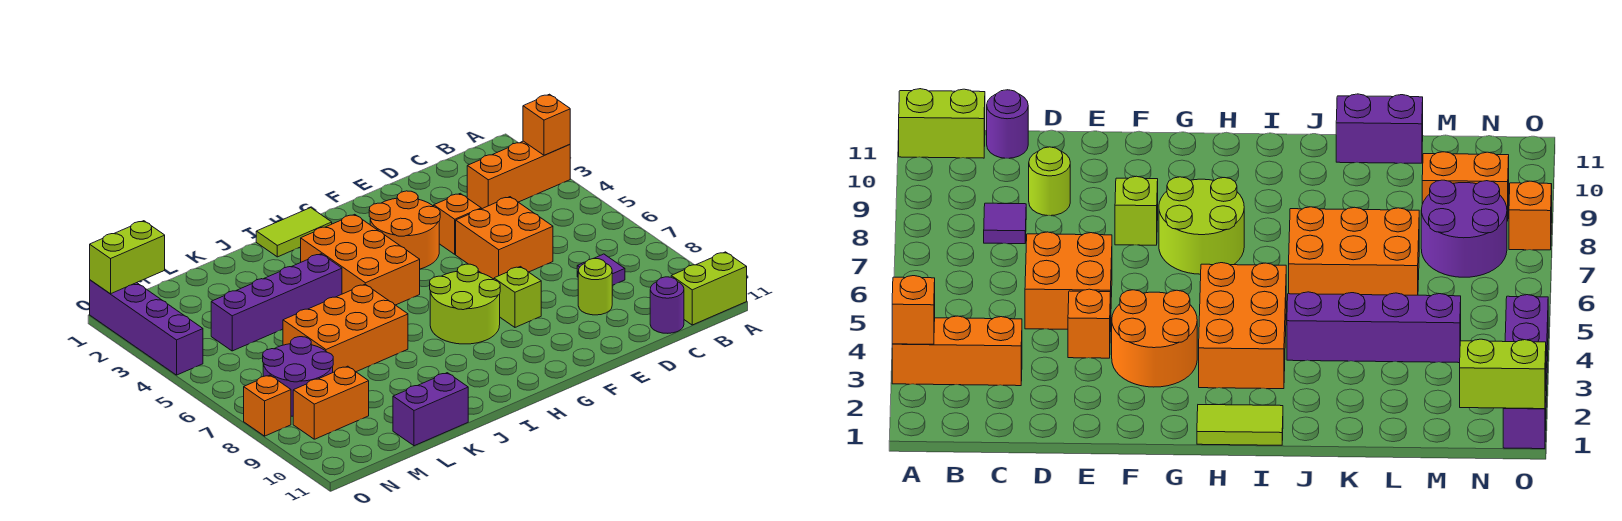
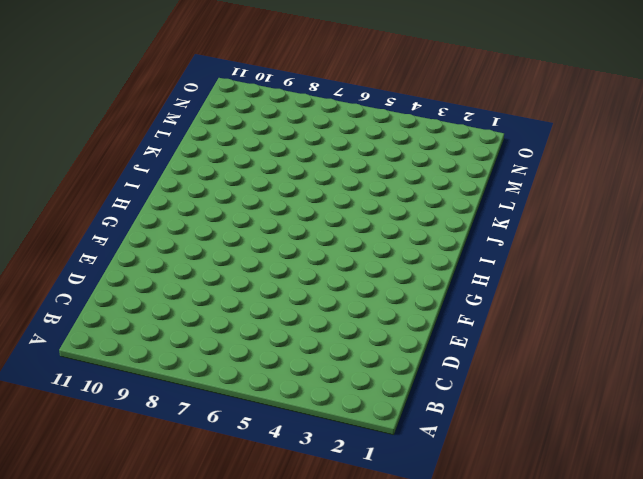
none -> orange brick A3:C3 level 1
none -> lime brick A11:B11 level 1
none -> purple tile C8 level 1

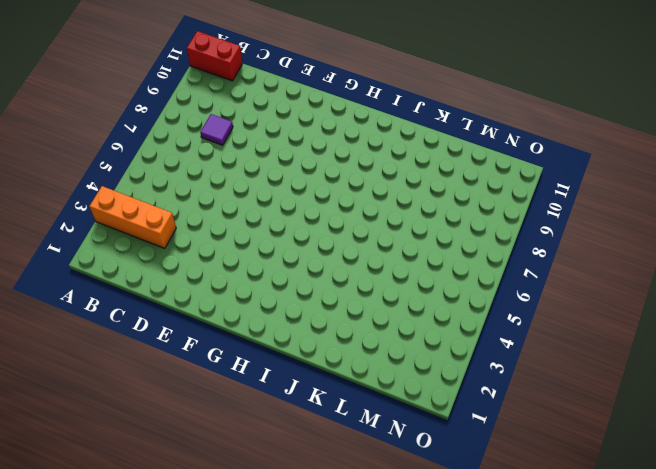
red brick A11:B11 level 1 -> lime brick A11:B11 level 1
none -> purple round brick C11 level 1
none -> orange brick D5:E6 level 1
none -> lime round brick D9 level 1

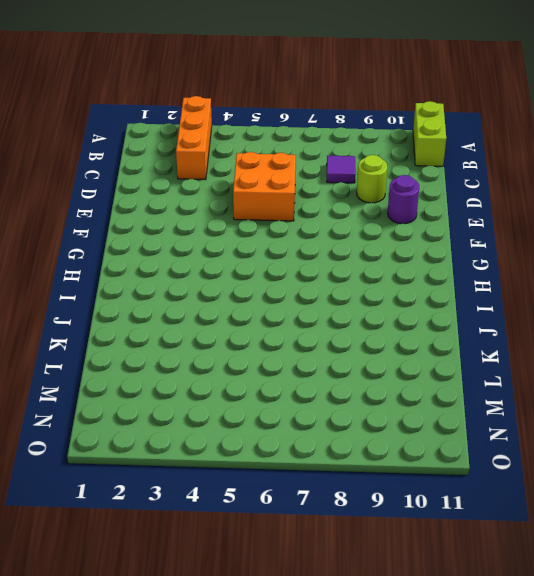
purple round brick E10 level 1 -> purple round brick C11 level 1
none -> orange brick E4 level 1
none -> orange round brick F3:G4 level 1
none -> lime brick F8 level 1

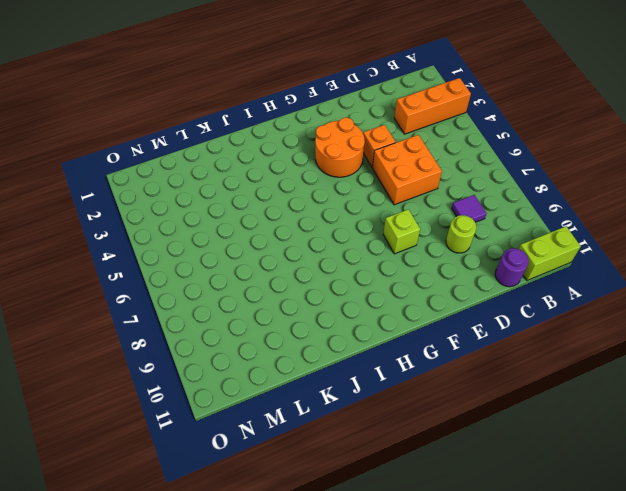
none -> lime round brick G7:H8 level 1
none -> lime tile H1:I1 level 1
none -> orange brick H3:I5 level 1

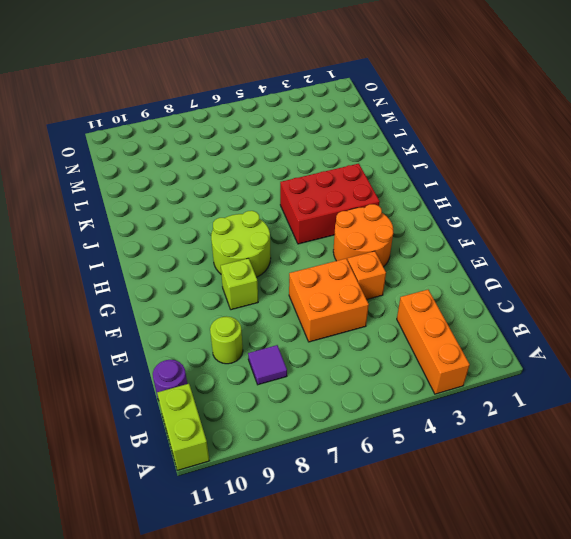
red brick H3:I5 level 1 -> orange brick H3:I5 level 1
none -> lime tile H1:I1 level 1
none -> purple brick J4:M4 level 1
none -> orange brick J6:L7 level 1

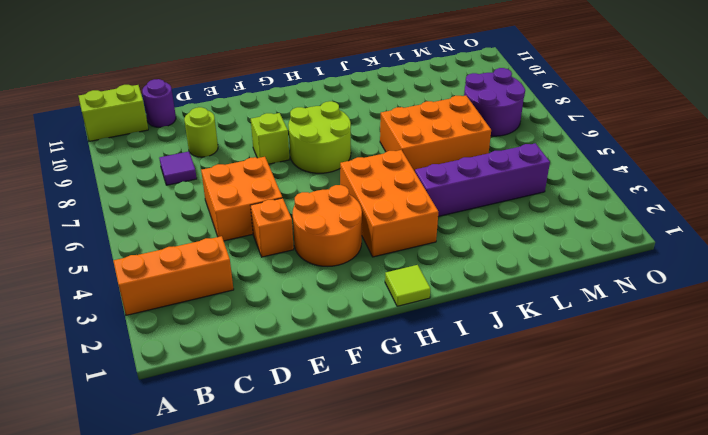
lime tile H1 level 1 -> lime tile H1:I1 level 1
none -> purple brick K11:L11 level 1
none -> orange brick M9:N9 level 1
none -> purple brick O1:O4 level 1

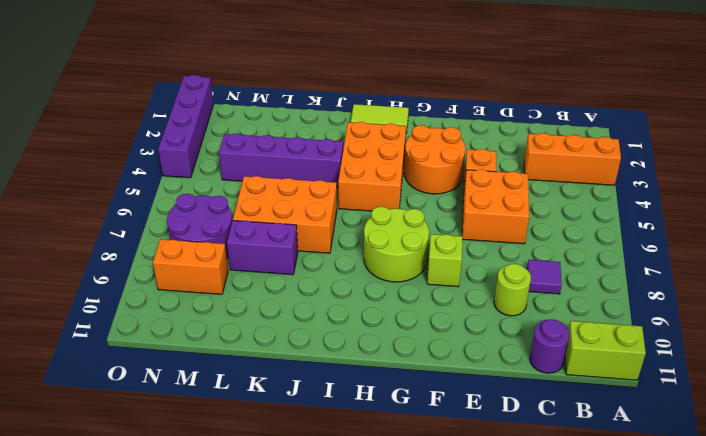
purple brick K8:L8 level 1 -> purple brick K11:L11 level 1
none -> orange brick O8 level 1
none -> orange brick A3 level 2
none -> lime brick N1:O1 level 2

